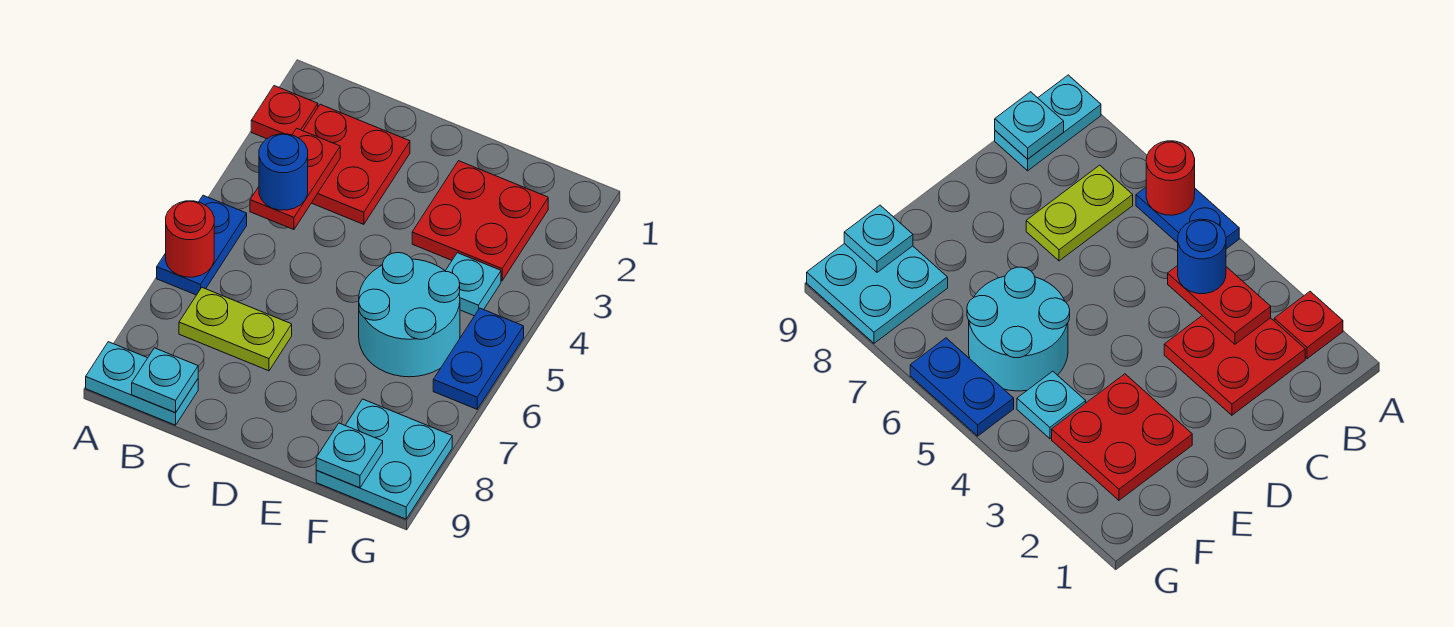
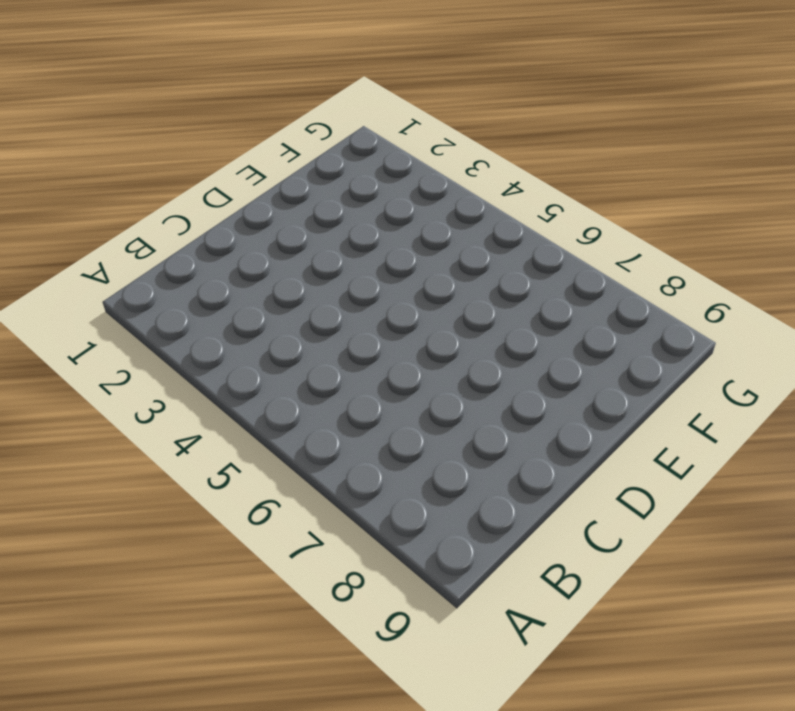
none -> red plate A2 level 1
none -> blue plate A5:A6 level 1
none -> cyan plate A9:B9 level 1

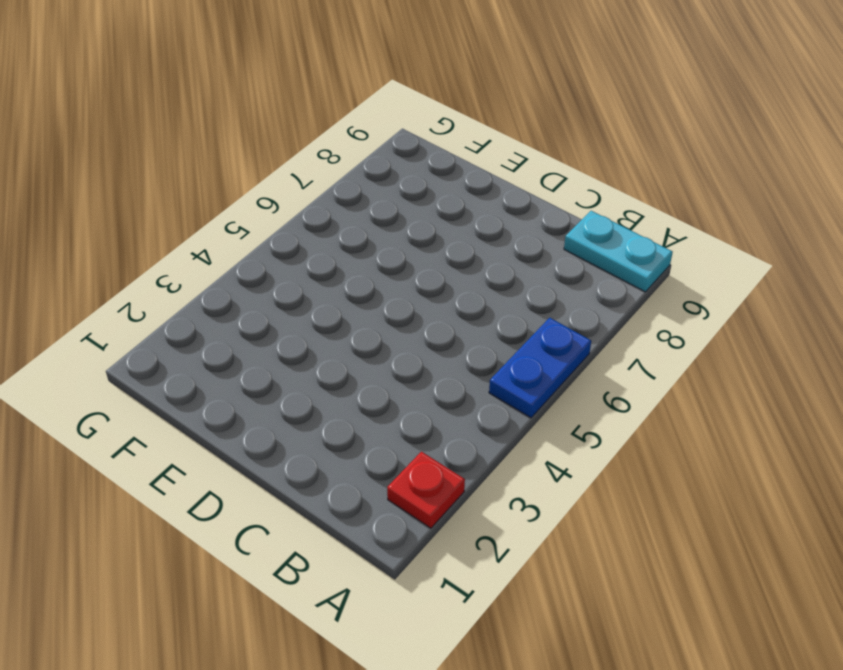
none -> red plate B2:C3 level 1
none -> lime plate B7:C7 level 1
none -> red plate E2:F3 level 1

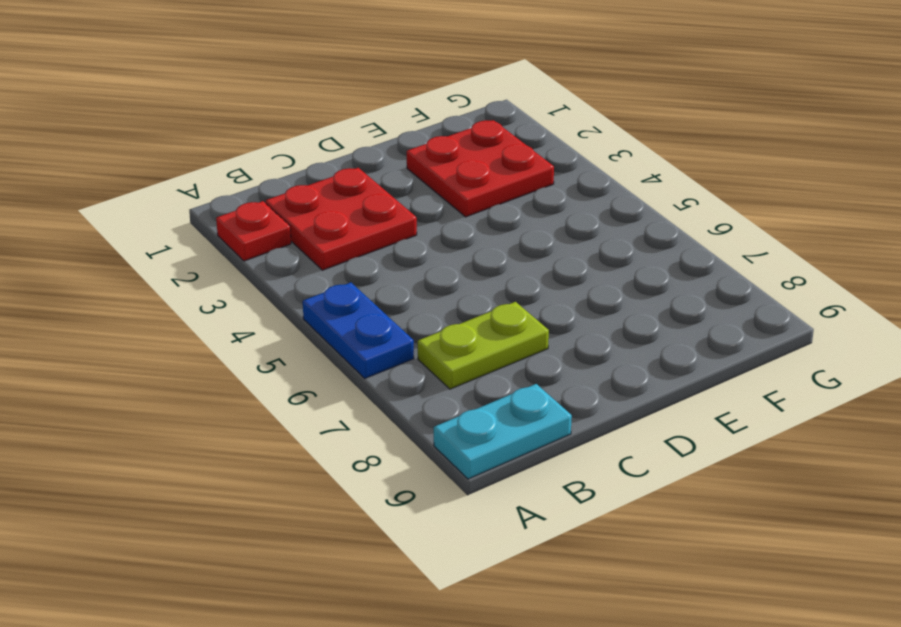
none -> cyan round brick E5:F6 level 1
none -> cyan plate F4 level 1
none -> cyan plate F8:G9 level 1

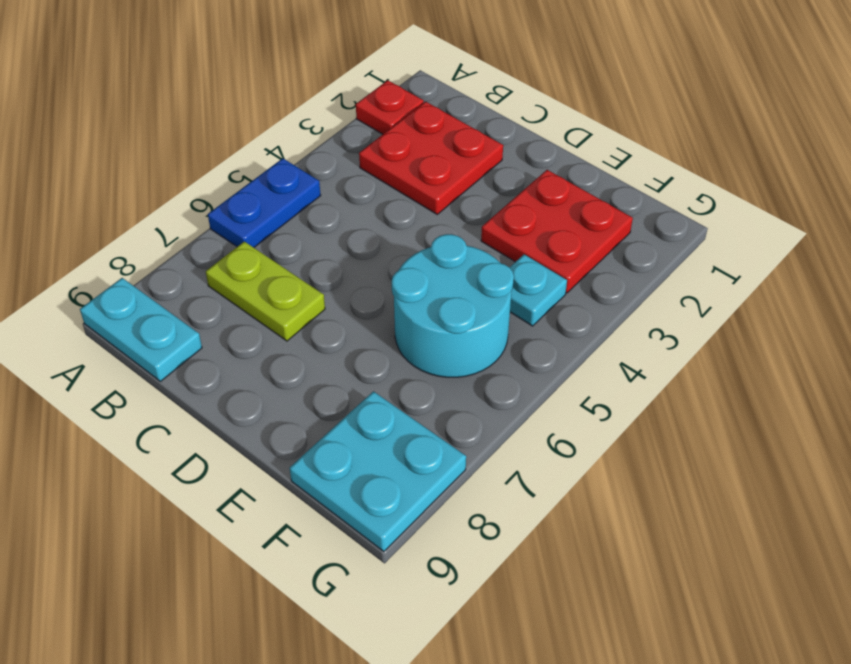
none -> blue plate G5:G6 level 1
none -> red round brick A6 level 2
none -> red plate B3:B4 level 2

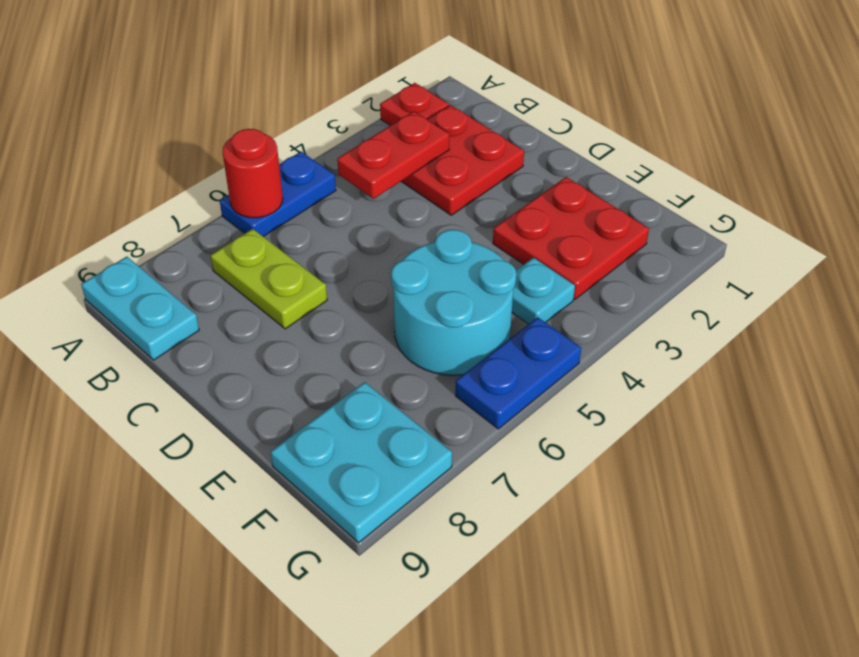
none -> cyan plate B9 level 2
none -> cyan plate F9 level 2
none -> blue round brick B4 level 3

